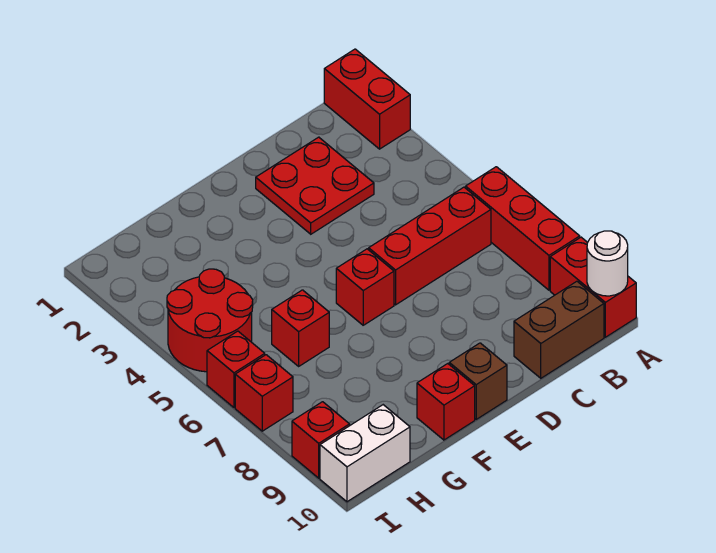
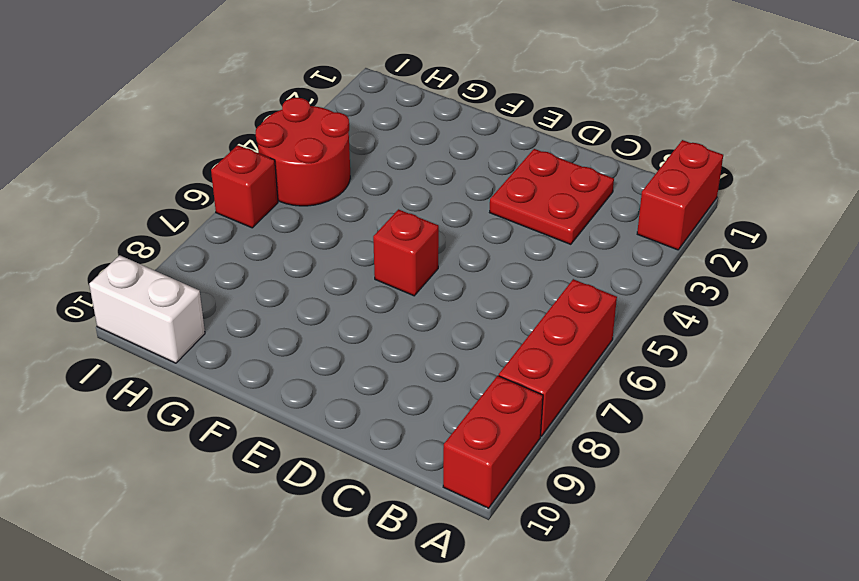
none -> red brick B6:D6 level 1
none -> brown brick B10:C10 level 1
none -> brown brick E10 level 1

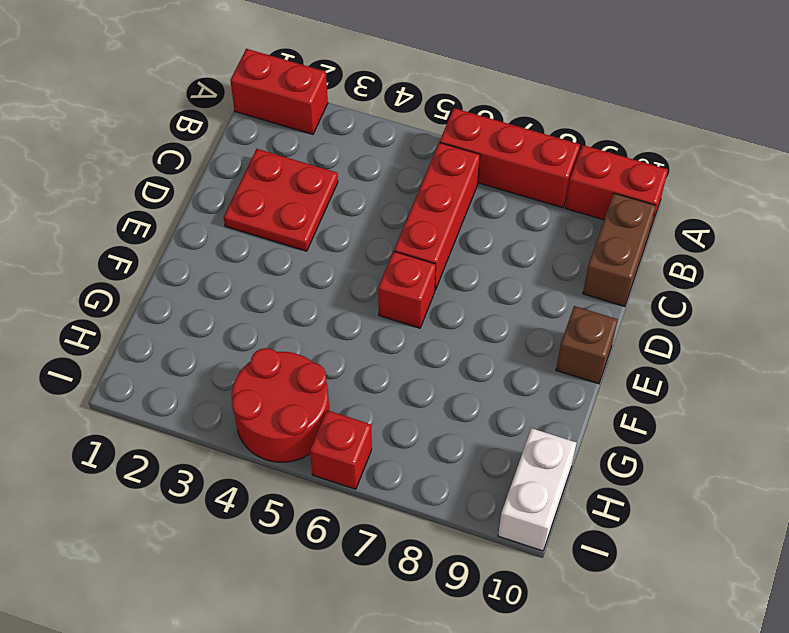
none -> red brick F10 level 1
none -> red brick G6 level 1
none -> red brick I7 level 1

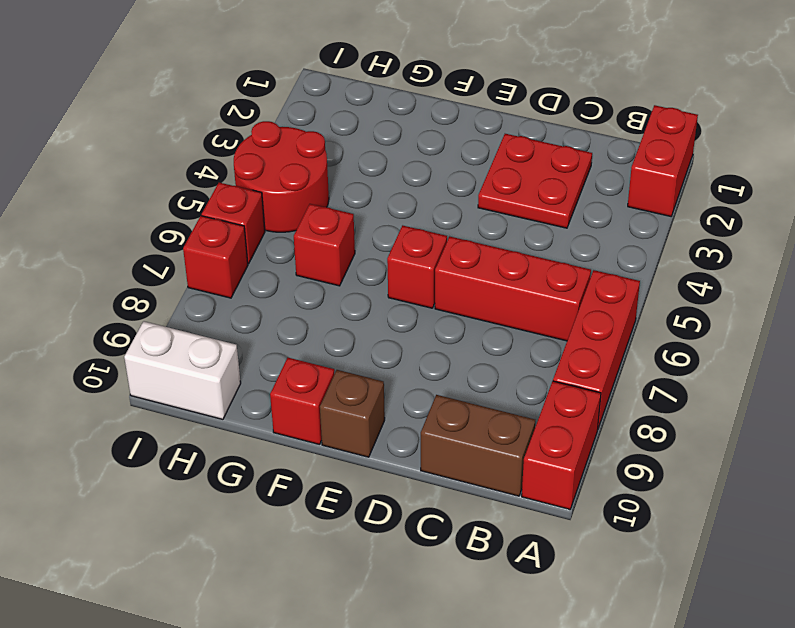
none -> red brick I9 level 1
none -> white round brick A10 level 2

